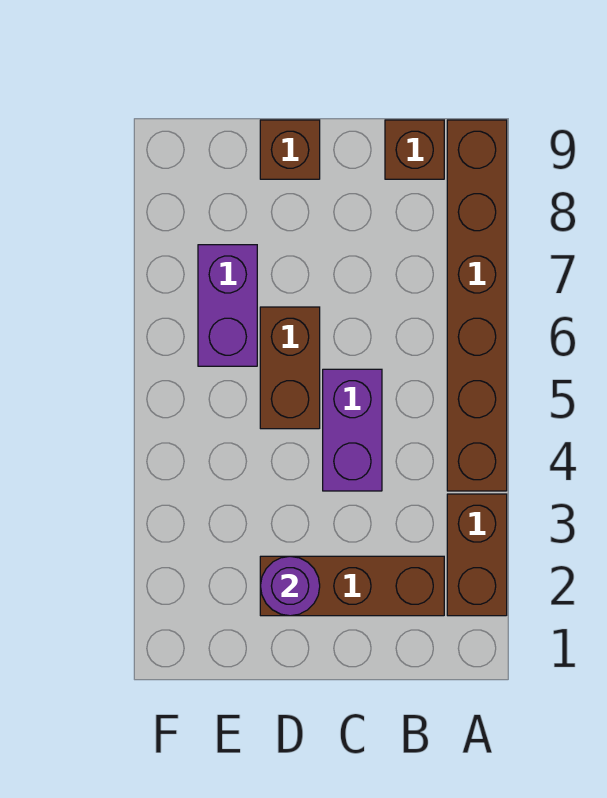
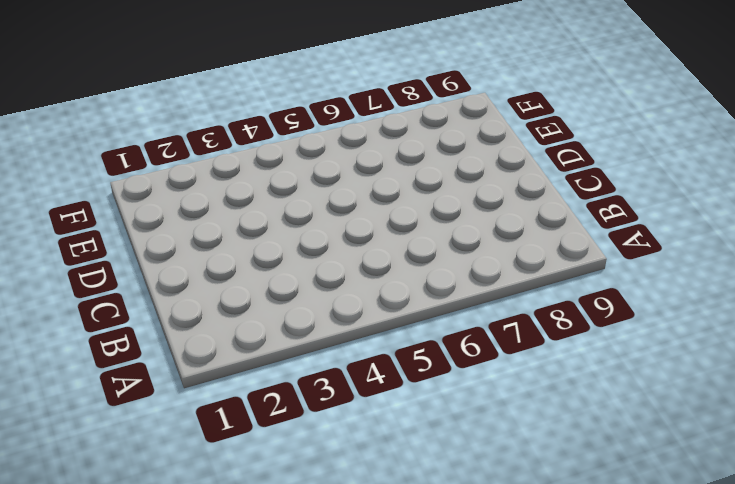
none -> brown brick A2:A3 level 1
none -> brown brick A4:A9 level 1

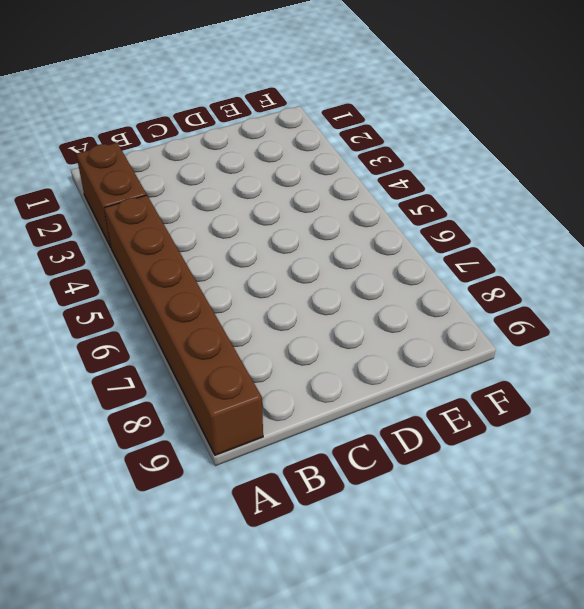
none -> brown brick B2:D2 level 1
none -> brown brick B9 level 1

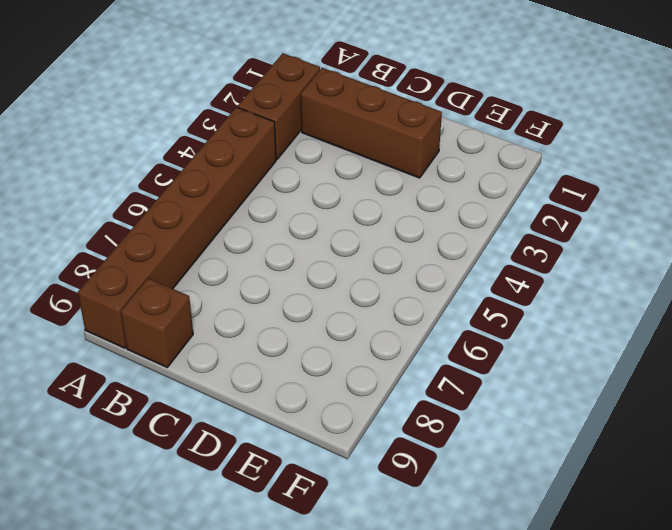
none -> purple brick C4:C5 level 1
none -> brown brick D5:D6 level 1

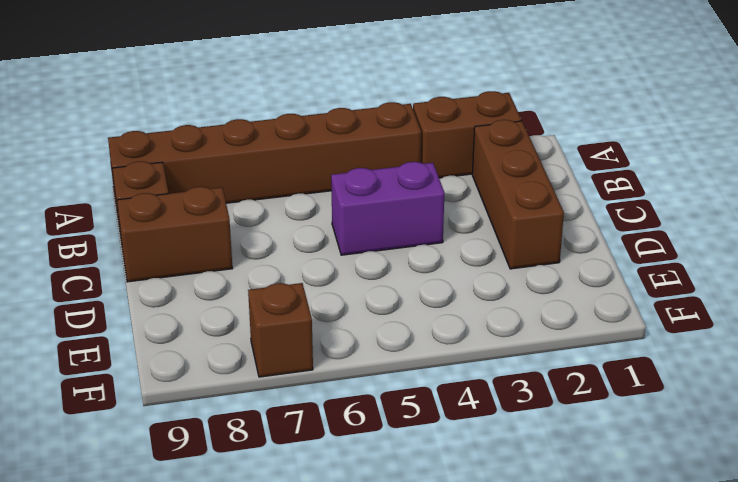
brown brick C8:C9 level 1 -> brown brick D5:D6 level 1
brown brick F7 level 1 -> brown brick D9 level 1
none -> purple brick E6:E7 level 1
none -> purple round brick D2 level 2

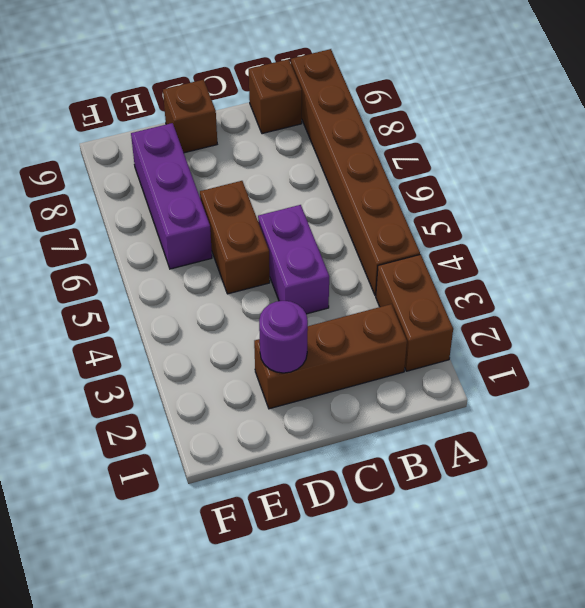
purple brick E6:E8 level 1 -> purple brick E6:E7 level 1

